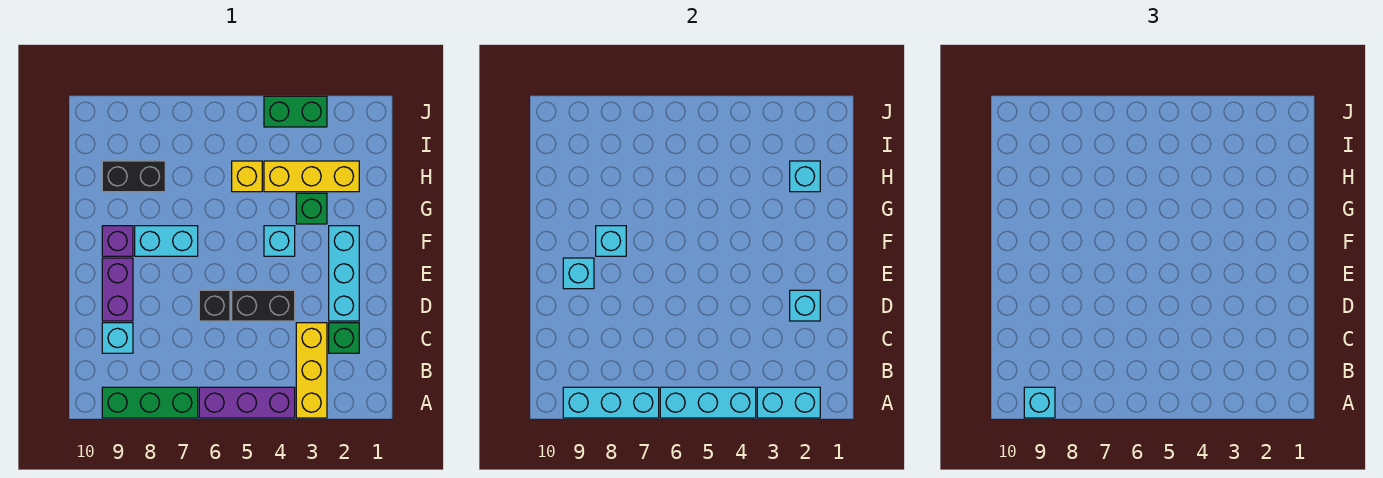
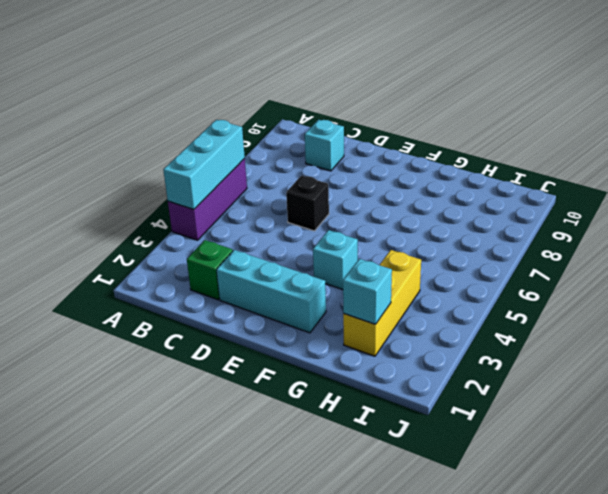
none -> yellow brick A3:C3 level 1
none -> green brick A7:A9 level 1
none -> black brick D4:D5 level 1

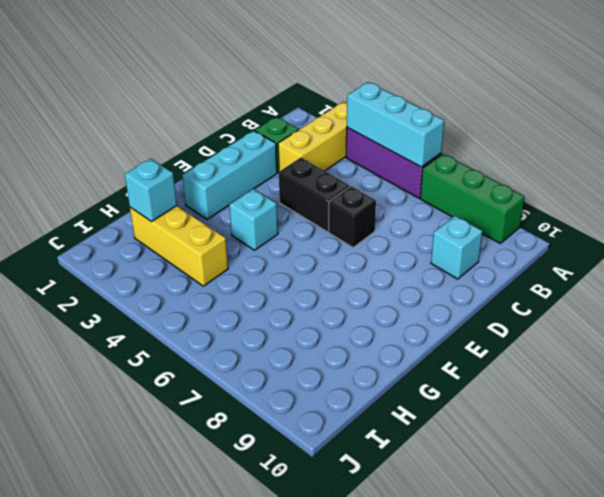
none -> purple brick D9:E9 level 1
none -> cyan brick F7:F8 level 1
none -> purple brick F9 level 1

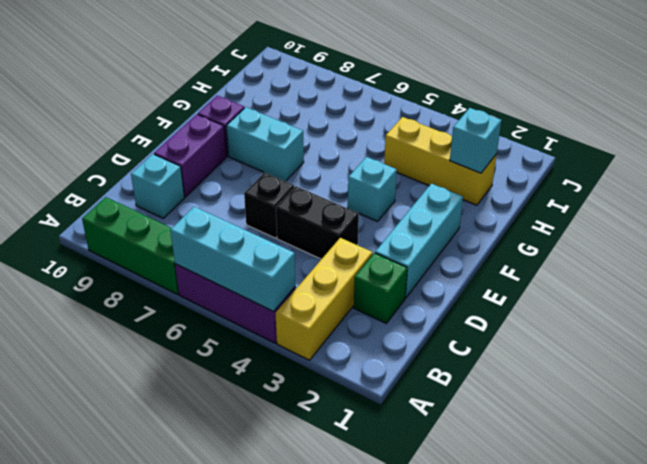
none -> green brick G3 level 1
none -> yellow brick H5 level 1
none -> black brick H8:H9 level 1

